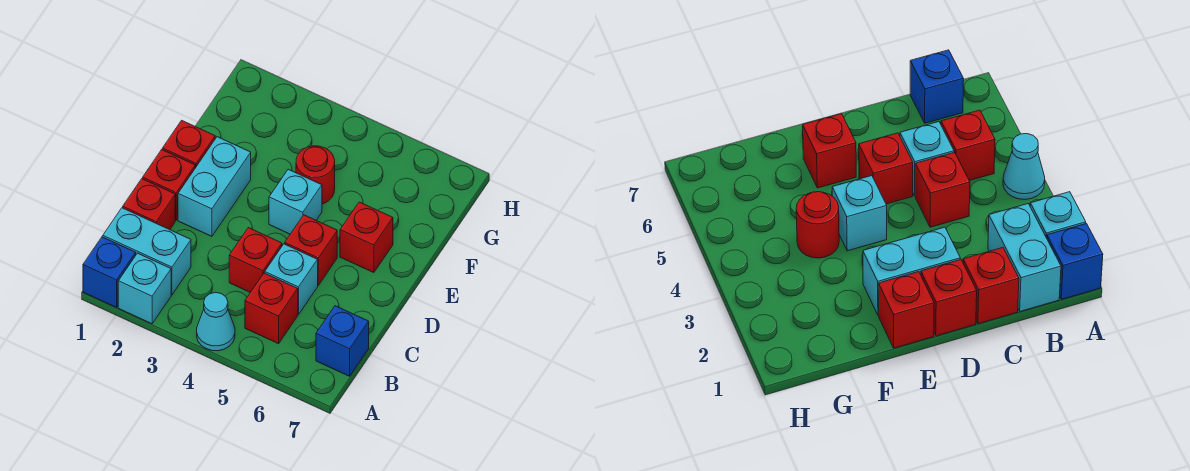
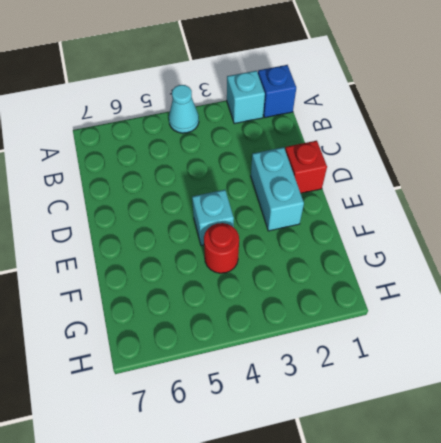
none -> cyan brick B1:B2 level 1
none -> red brick B5 level 1
none -> blue brick B7 level 1

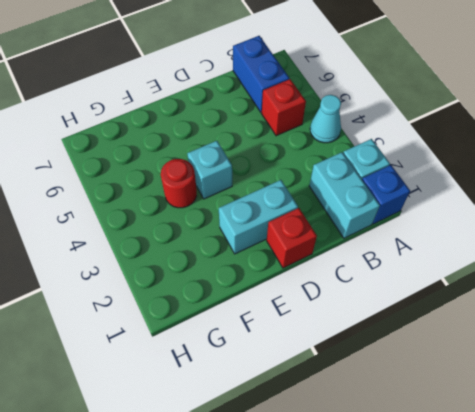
blue brick B6:B7 level 1 -> blue brick B7 level 1
none -> red brick C1 level 1
none -> red brick C4 level 1
none -> cyan brick C5 level 1

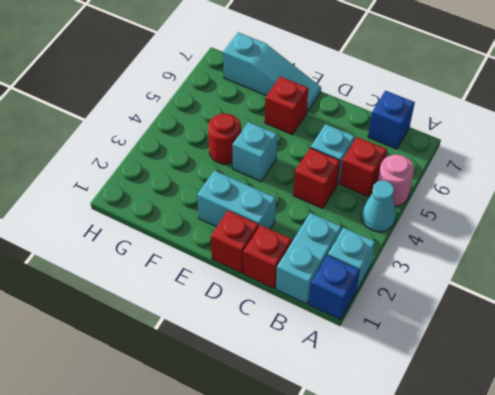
pink round brick A5 level 1 -> none
cyan slope E7:G7 level 1 top G -> none
none -> red brick D5 level 1
none -> red brick E1 level 1

